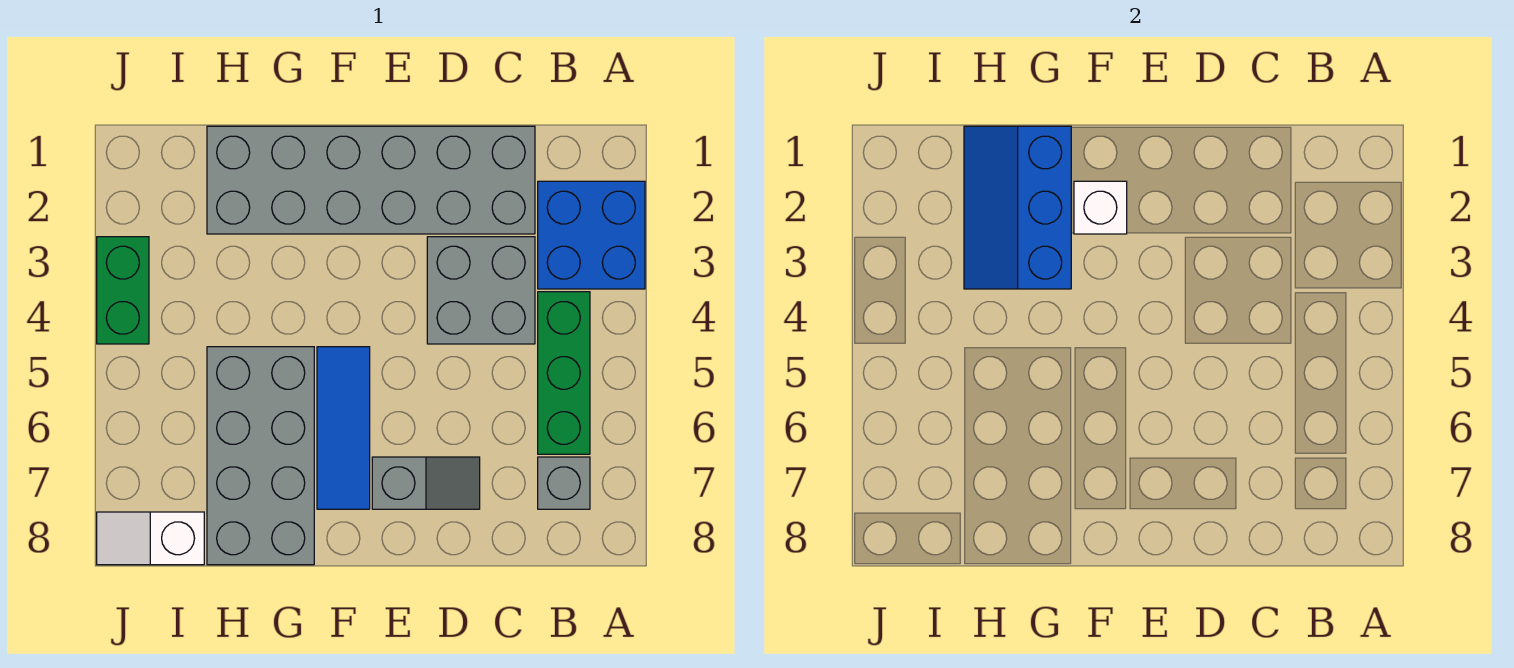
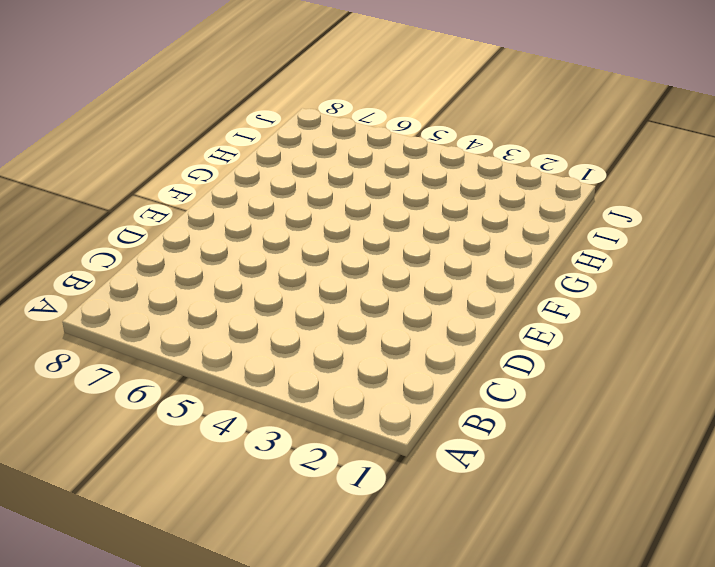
none -> blue brick A2:B3 level 1
none -> green brick B4:B6 level 1
none -> grey brick B7 level 1

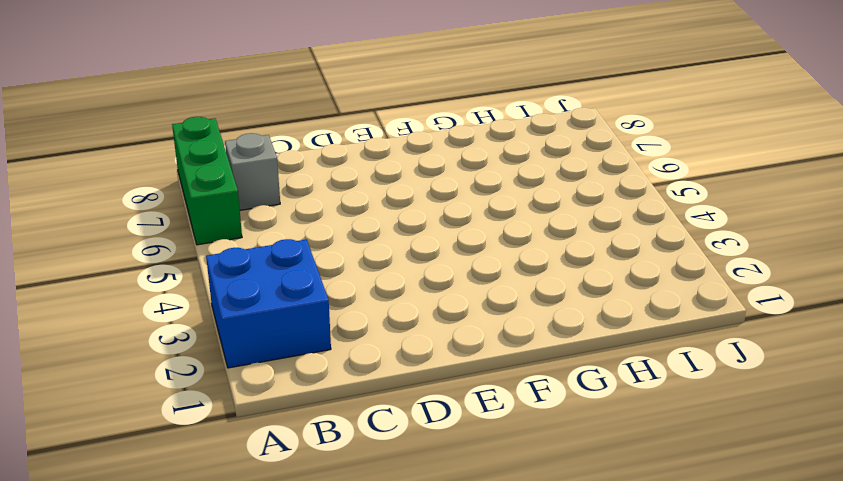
green brick A6:A8 level 1 -> green brick B4:B6 level 1
none -> grey brick C1:H2 level 1
none -> grey brick C3:D4 level 1
none -> grey slope D7:E7 level 1 top E

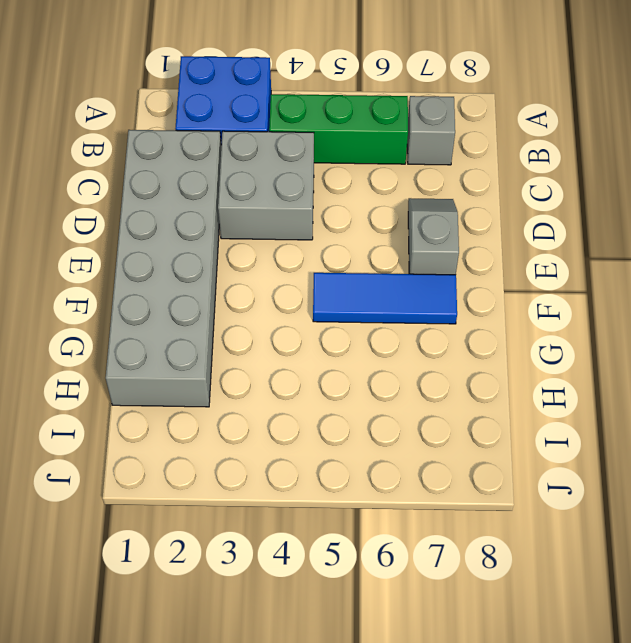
none -> grey brick G5:H8 level 1
none -> white slope I8:J8 level 1 top I
none -> green brick J3:J4 level 1

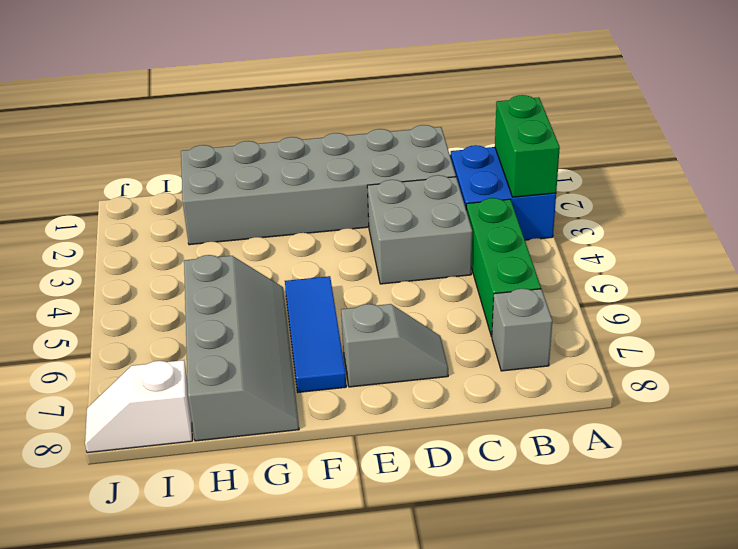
green brick A2:A3 level 2 -> green brick J3:J4 level 1
grey slope G5:H8 level 1 top H -> grey brick G5:H8 level 1
none -> white brick F2 level 2
none -> blue slope G1:H3 level 2 top G

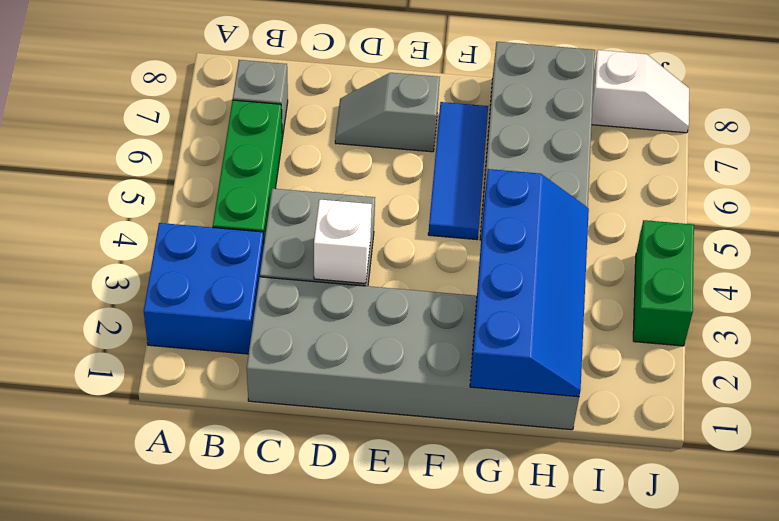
white brick D3 level 2 -> white brick F2 level 2
blue slope G1:H4 level 2 top G -> blue slope G1:H3 level 2 top G

